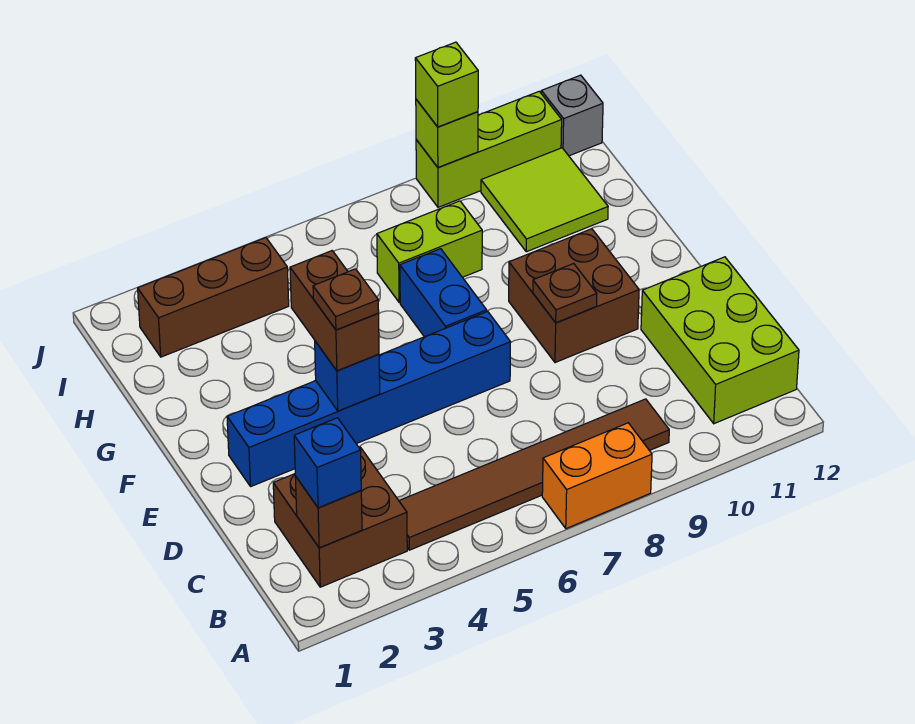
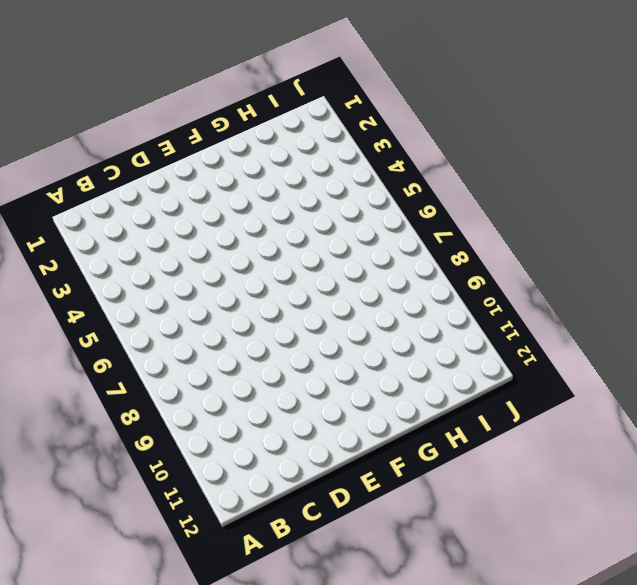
none -> orange brick A7:A8 level 1
none -> brown brick B2:C3 level 1
none -> brown tile B4:B9 level 1

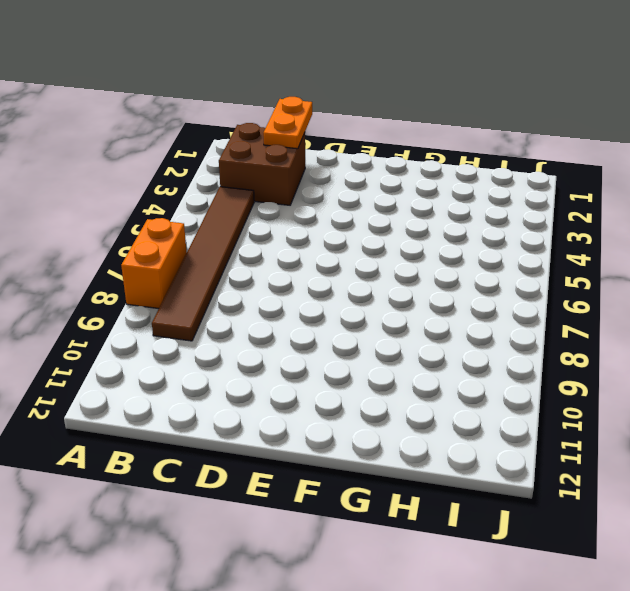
orange plate C1:C2 level 2 -> none
none -> lime brick B11:D12 level 1
none -> blue brick E2:E7 level 1
none -> brown brick E9:F10 level 1

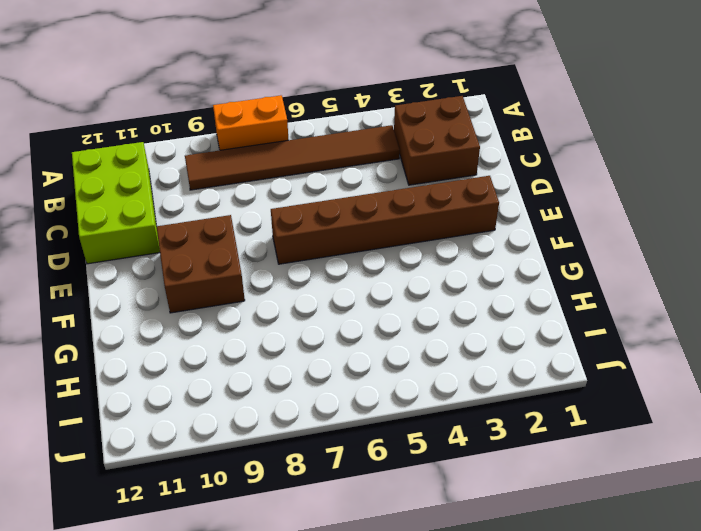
brown brick E2:E7 level 1 -> blue brick E2:E7 level 1
none -> blue brick F7:G7 level 1
none -> lime brick H7:H8 level 1
none -> lime tile H10:I11 level 1

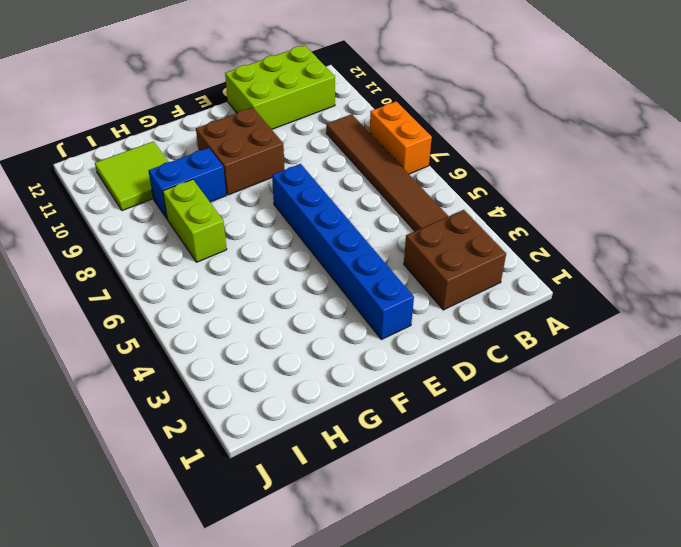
blue brick G9:H9 level 1 -> blue brick F7:G7 level 1
none -> brown brick I2:I4 level 1
none -> lime brick J9:J11 level 1
none -> grey brick J12 level 1

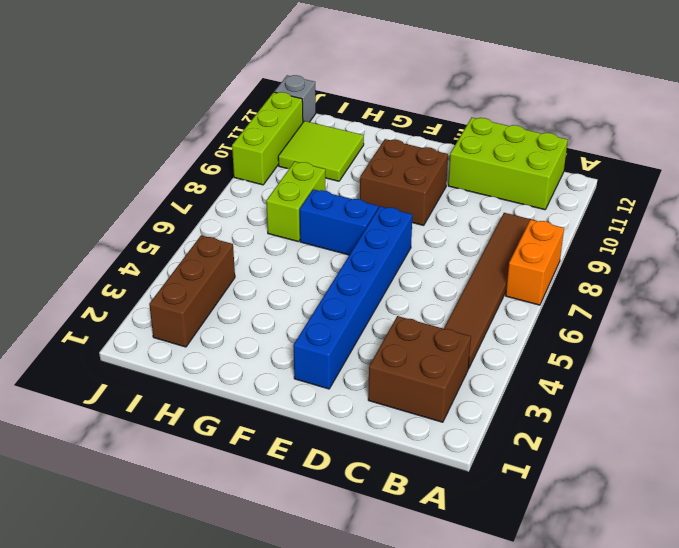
none -> brown brick B2 level 2
none -> blue brick E4 level 2
none -> brown plate E9 level 2

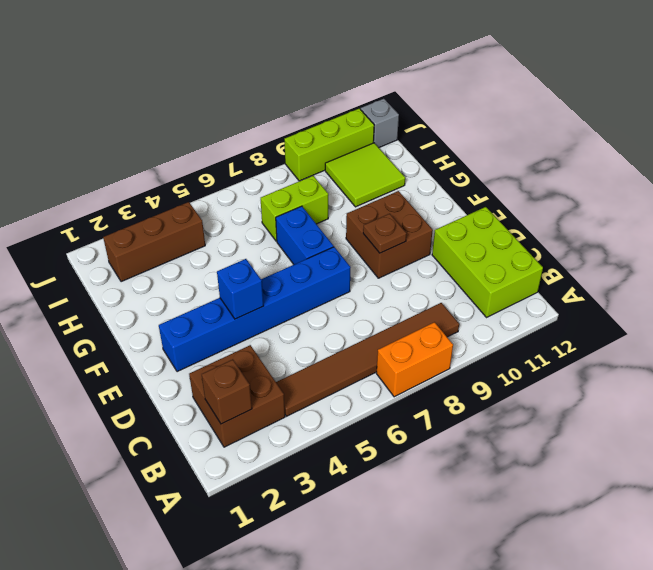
none -> lime brick J9 level 2
none -> blue brick B2 level 3
none -> brown brick E4:F4 level 3

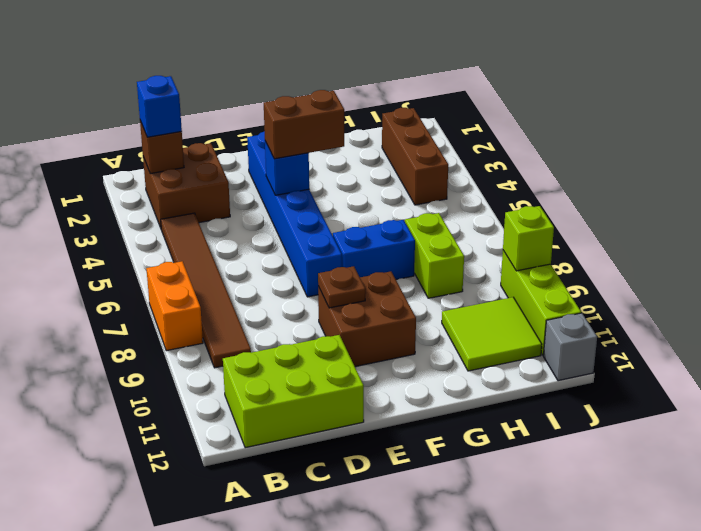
none -> lime brick J9 level 3
none -> brown plate E4 level 4

